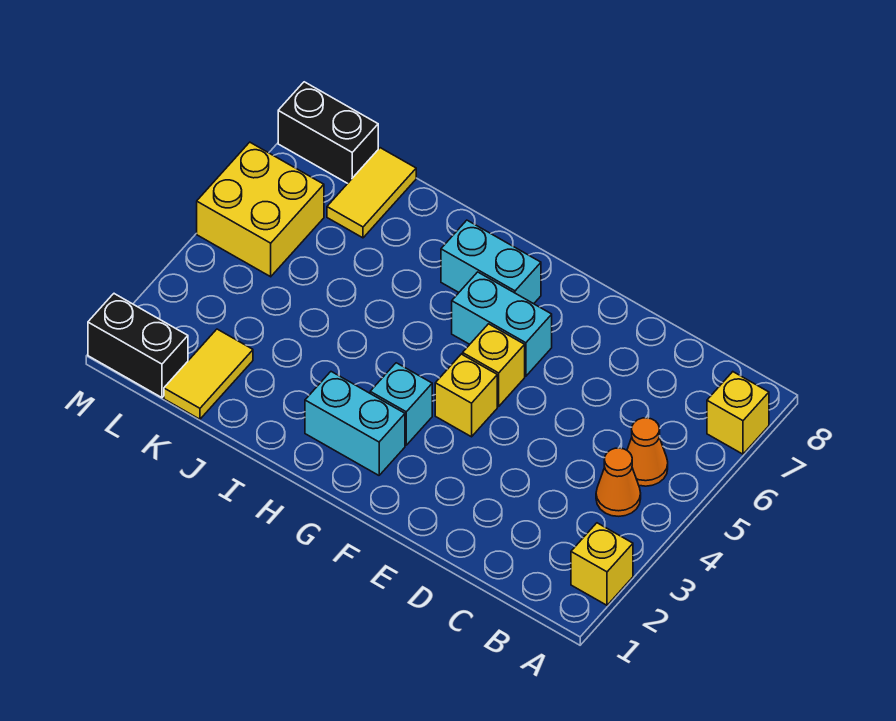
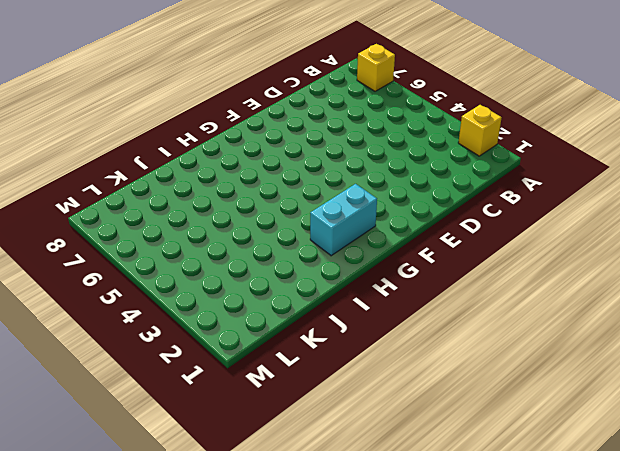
none -> orange cone B4 level 1
none -> orange cone B5 level 1
none -> yellow brick F4 level 1

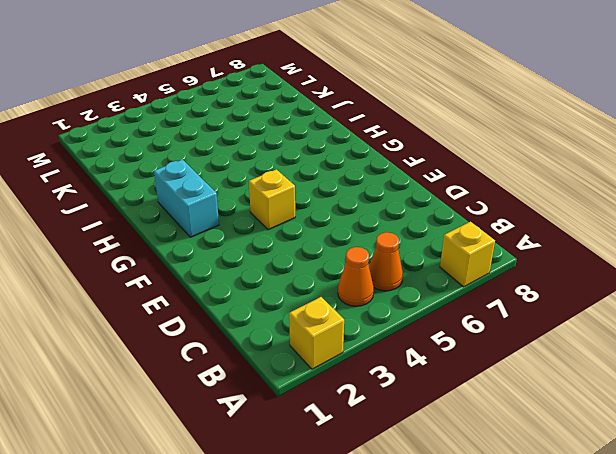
none -> yellow brick F5 level 1
none -> cyan brick F6:G6 level 1
none -> cyan brick G3 level 1

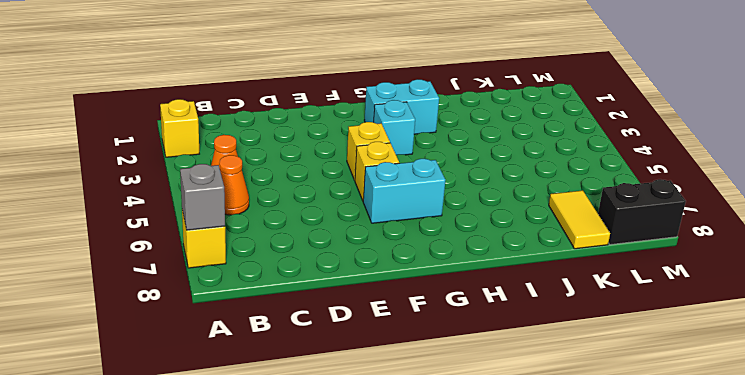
grey brick A7 level 2 -> none
none -> cyan brick G7:H7 level 1
none -> yellow tile K1:K2 level 1
none -> black brick L1:M1 level 1

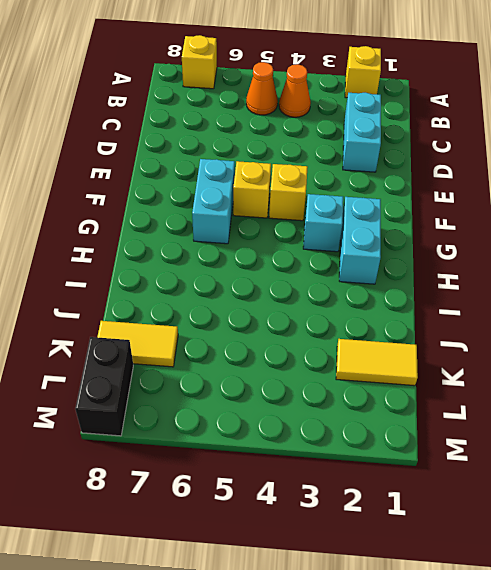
cyan brick C2:D2 level 1 -> cyan brick G7:H7 level 1
none -> black brick L1:M1 level 1
none -> yellow brick L5:M6 level 1

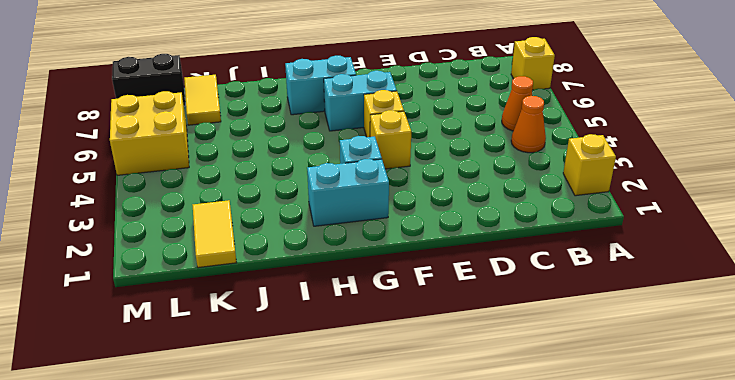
none -> black brick L1:M1 level 1

